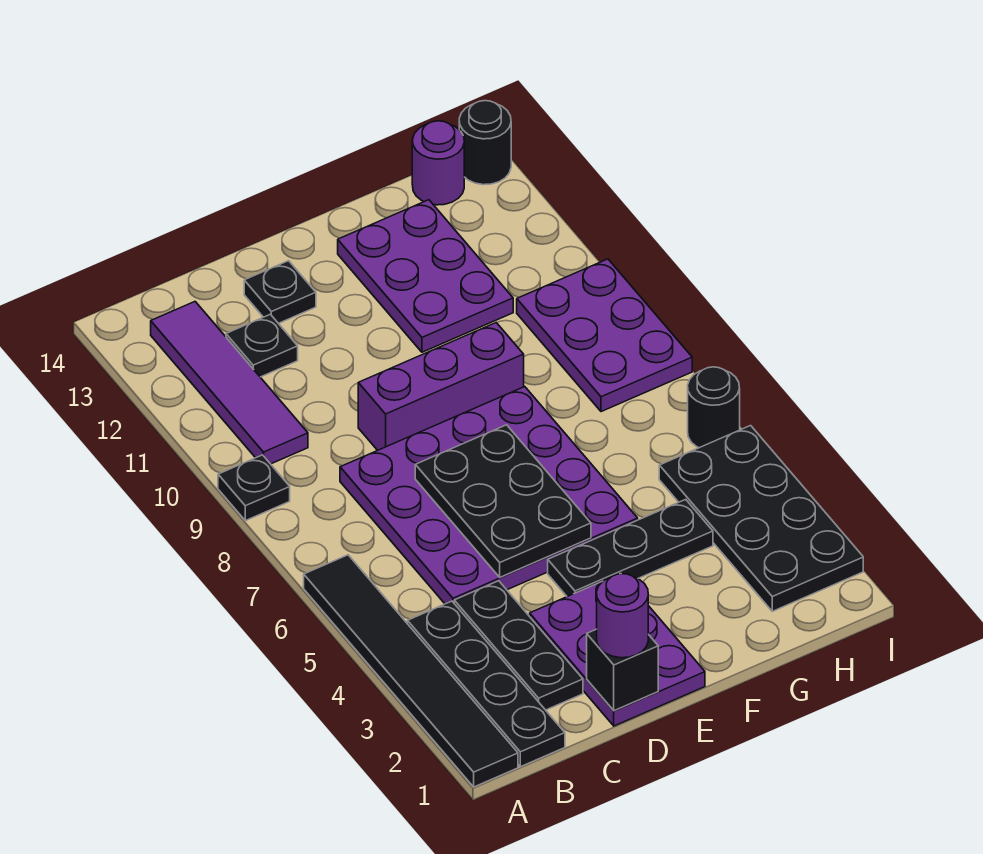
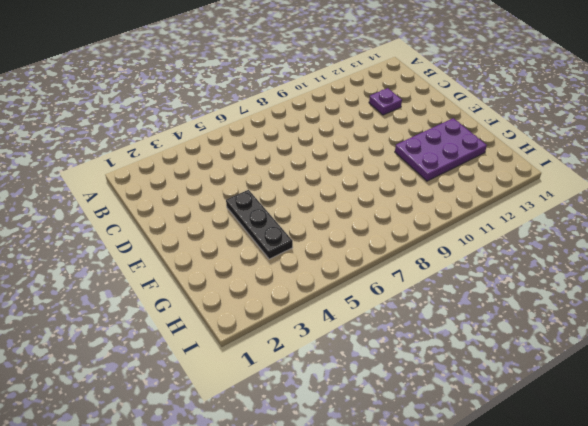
purple plate C12 level 1 -> black plate C12 level 1
none -> black tile A1:A6 level 1
none -> black plate A9 level 1
none -> black plate B1:B4 level 1

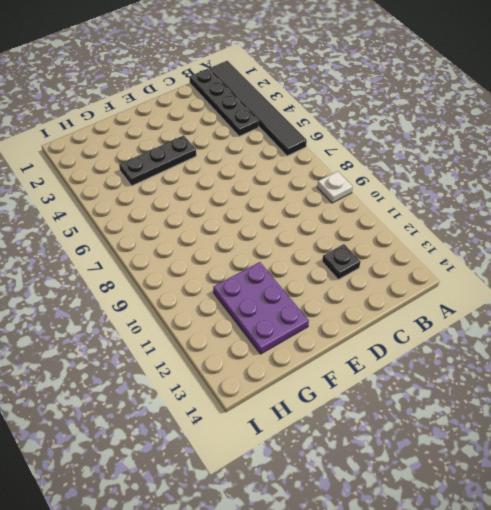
white plate A9 level 1 -> black plate A9 level 1
none -> purple tile B10:B13 level 1
none -> black plate C2:C4 level 1
none -> purple plate C5:F8 level 1

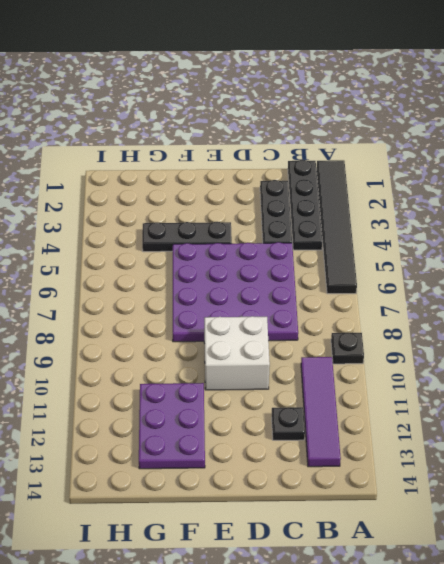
white brick D9:E10 level 1 -> purple brick D9:F9 level 1
none -> purple plate D1:E3 level 1
none -> black plate D13 level 1
none -> black plate H2:I5 level 1

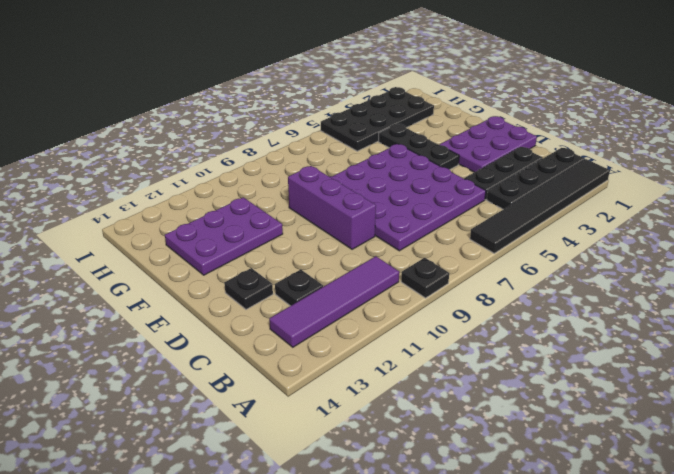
none -> purple plate H8:I10 level 1
none -> purple round brick H14 level 1
none -> black round brick I6 level 1

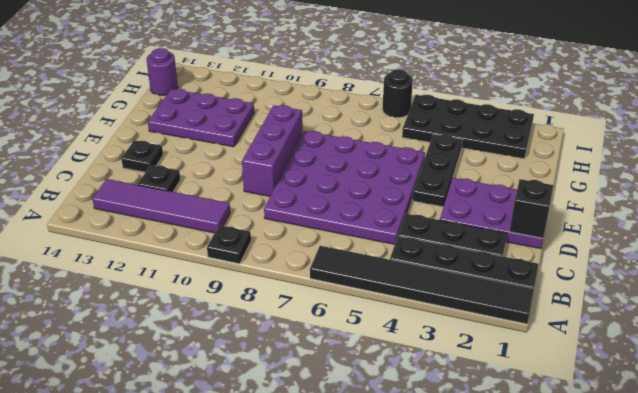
none -> purple plate H8:I10 level 1
none -> black round brick I14 level 1
none -> black plate D5:E7 level 2

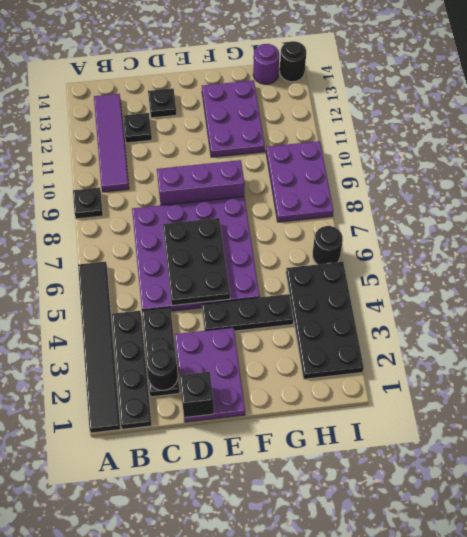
black round brick C2 level 2 -> none
none -> purple round brick D1 level 3

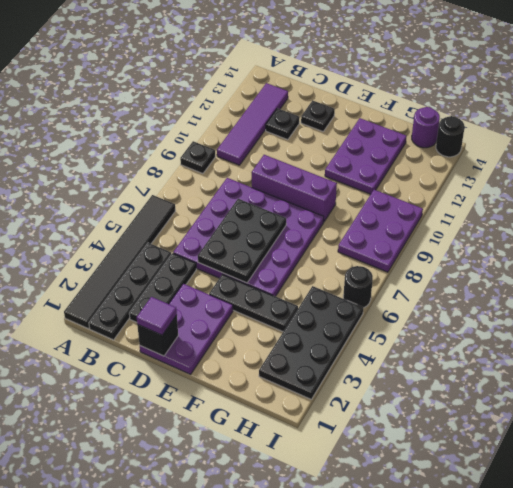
purple tile D1 level 3 -> purple round brick D1 level 3

